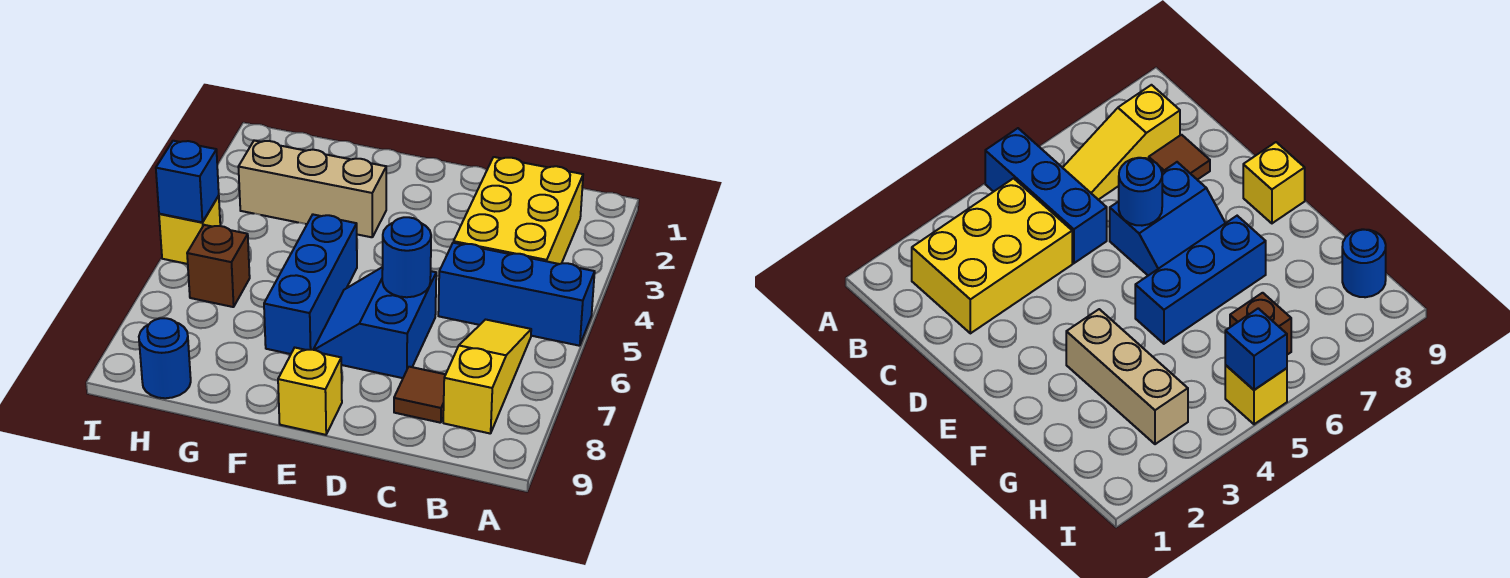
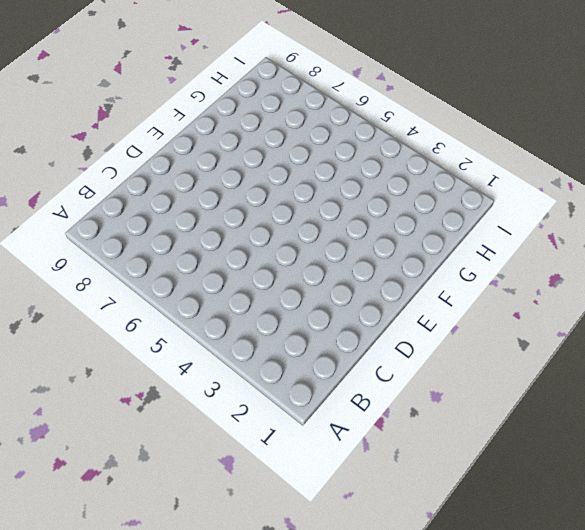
none -> blue brick A5:C5 level 1
none -> yellow brick B2:C4 level 1
none -> yellow slope B6:B8 level 1 top 8

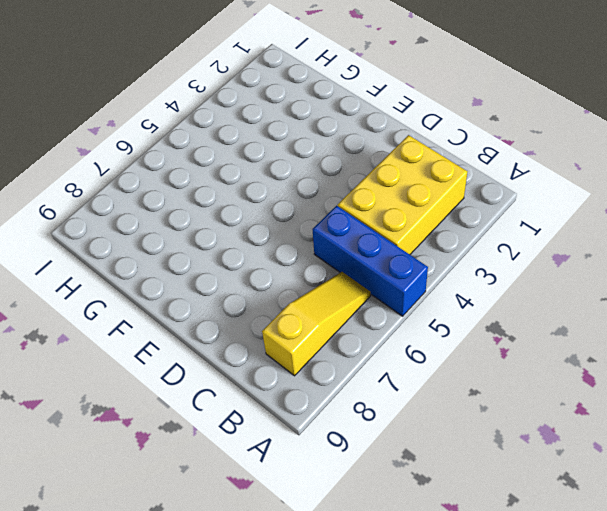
none -> brown tile C8 level 1
none -> blue slope D6:E7 level 1 top D
none -> yellow brick E9 level 1

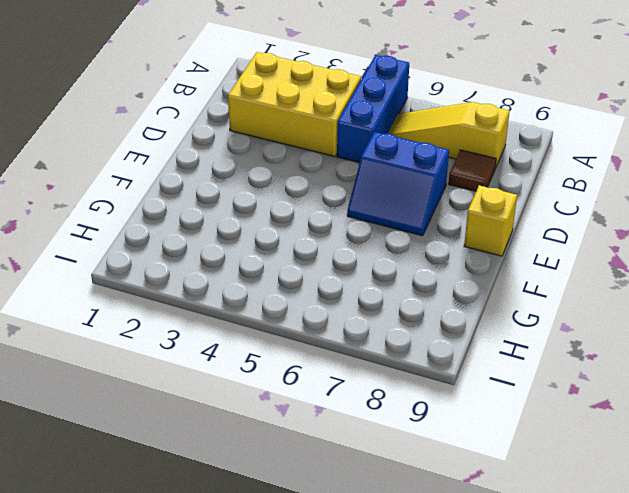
none -> tan brick F3:H3 level 1
none -> blue brick F5:F7 level 1
none -> brown brick H6 level 1

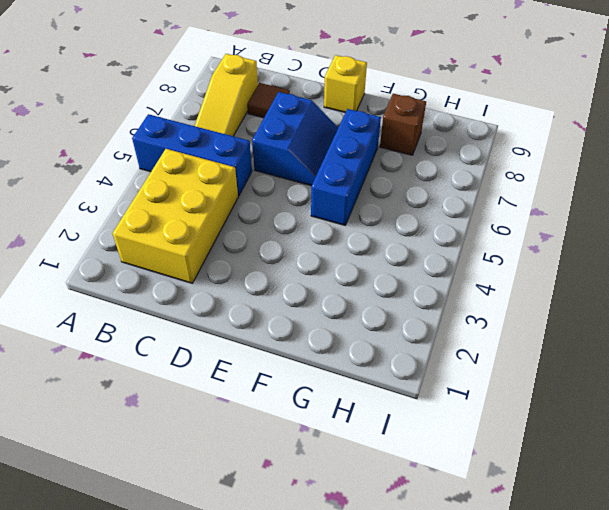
brown brick G8 level 1 -> brown brick H6 level 1
none -> tan brick F3:H3 level 1
none -> blue round brick H9 level 1
none -> yellow brick I5 level 1

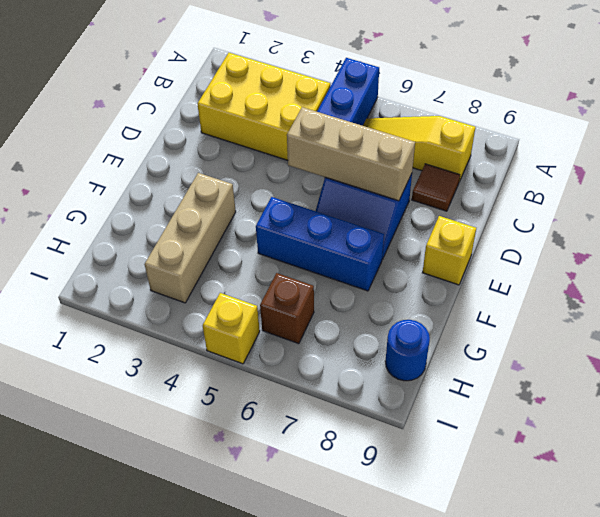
tan brick D5:D7 level 2 -> blue round brick D6 level 2
none -> blue brick I5 level 2

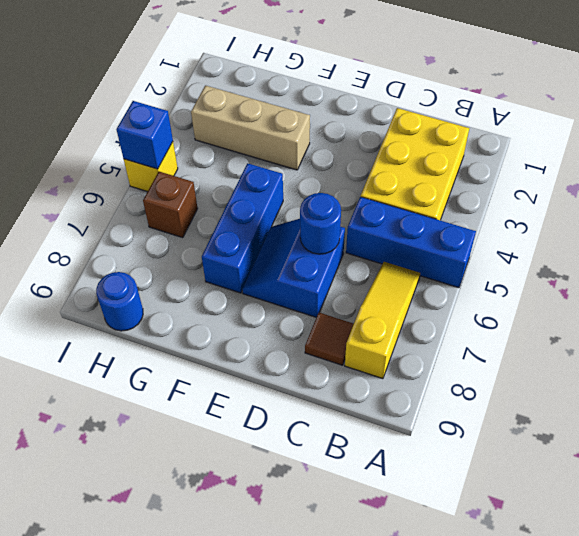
none -> yellow brick E9 level 1

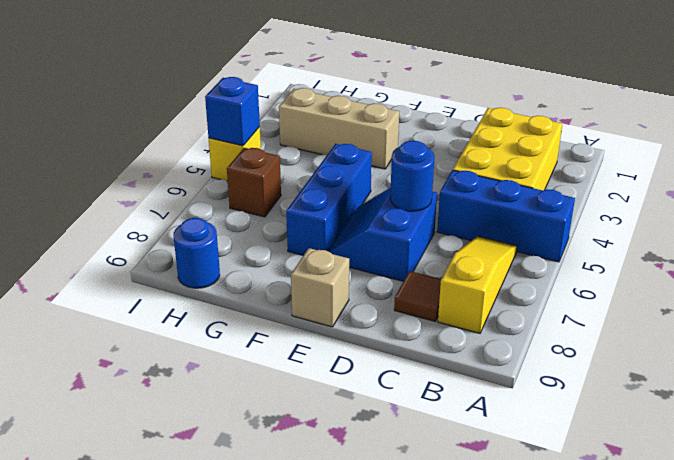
tan brick E9 level 1 -> yellow brick E9 level 1

